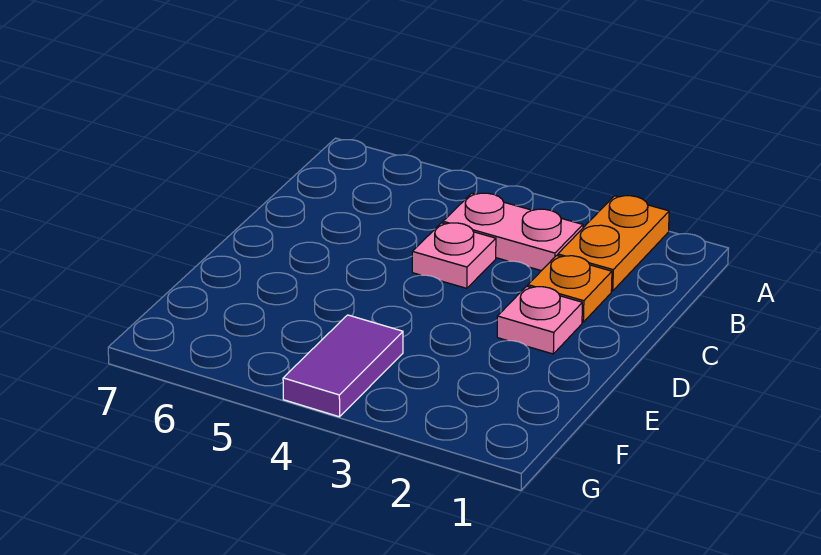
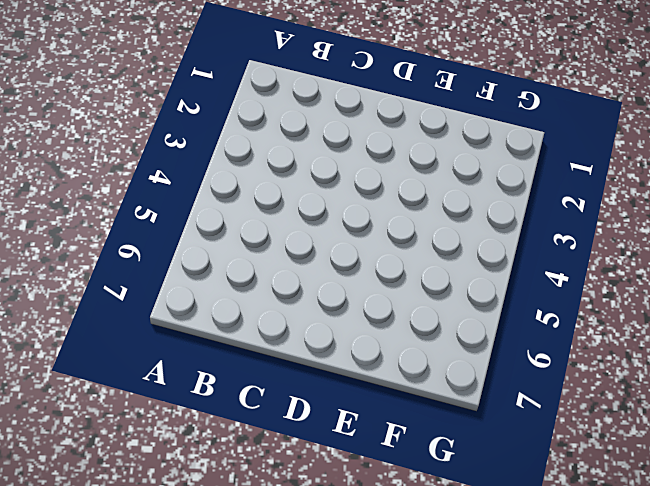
none -> orange plate A2:B2 level 1
none -> pink plate B3:B4 level 1

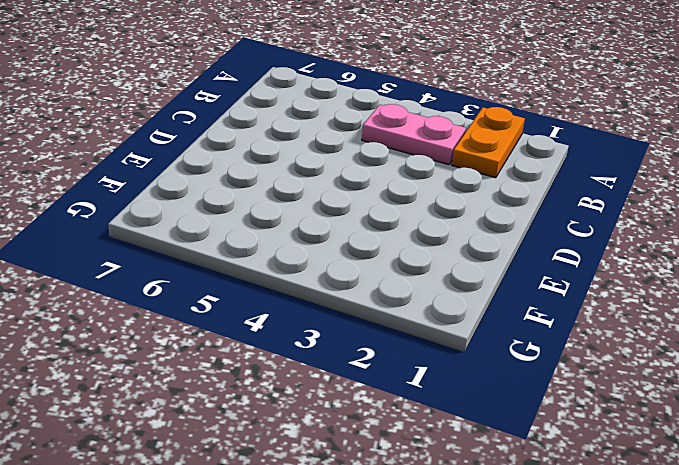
none -> orange plate C2 level 1
none -> pink plate C4 level 1

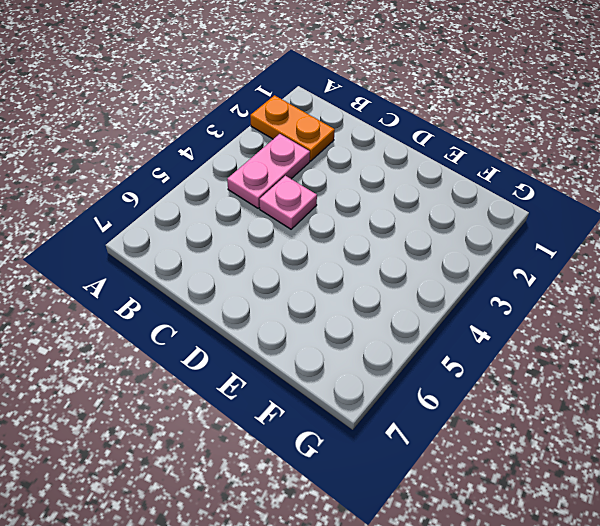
none -> orange plate C2 level 1
none -> pink plate D2 level 1

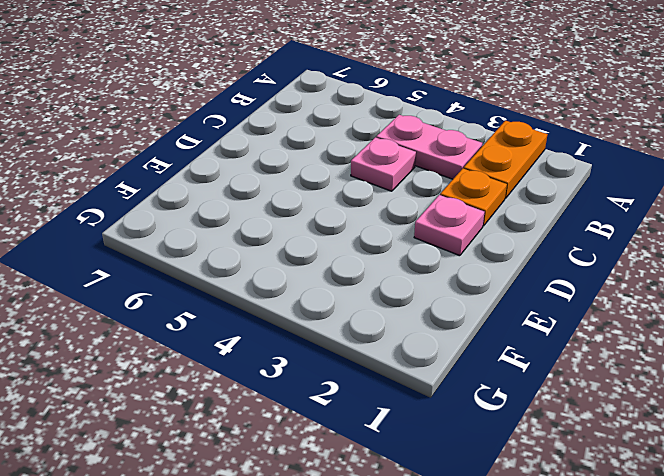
none -> purple tile F4:G4 level 1

